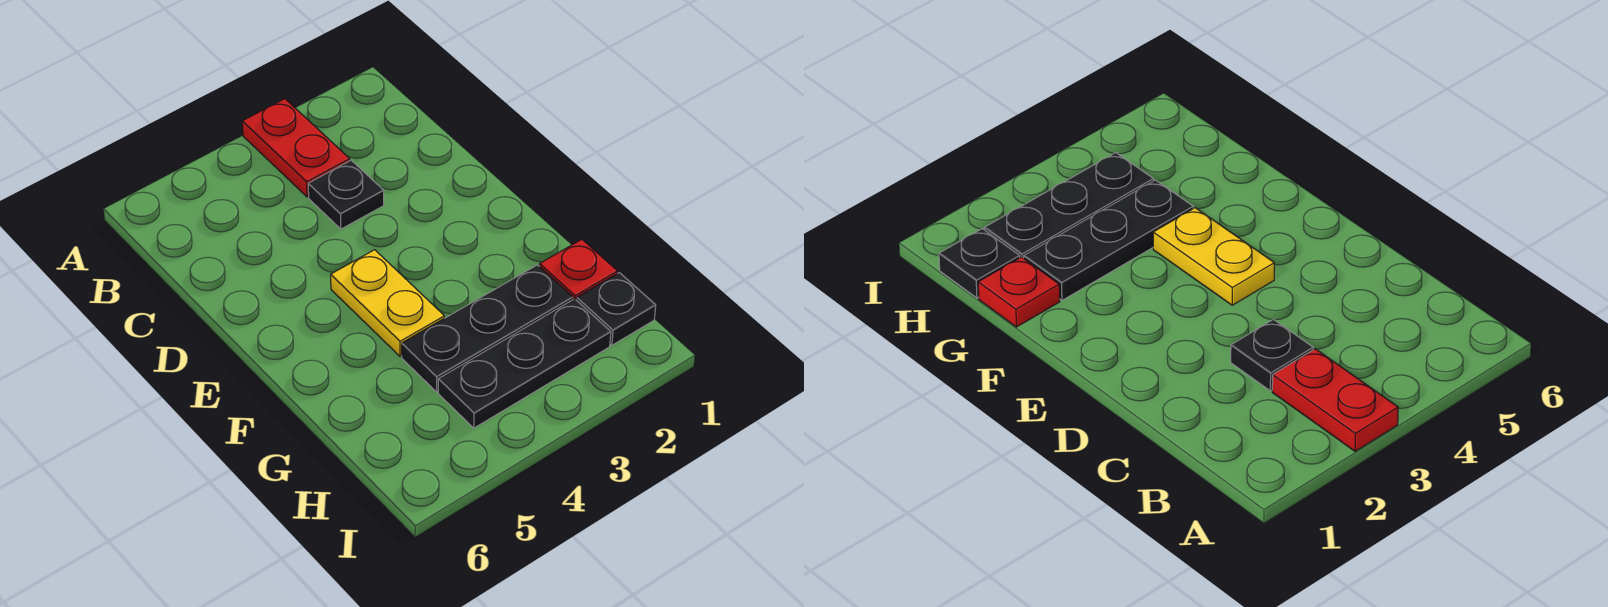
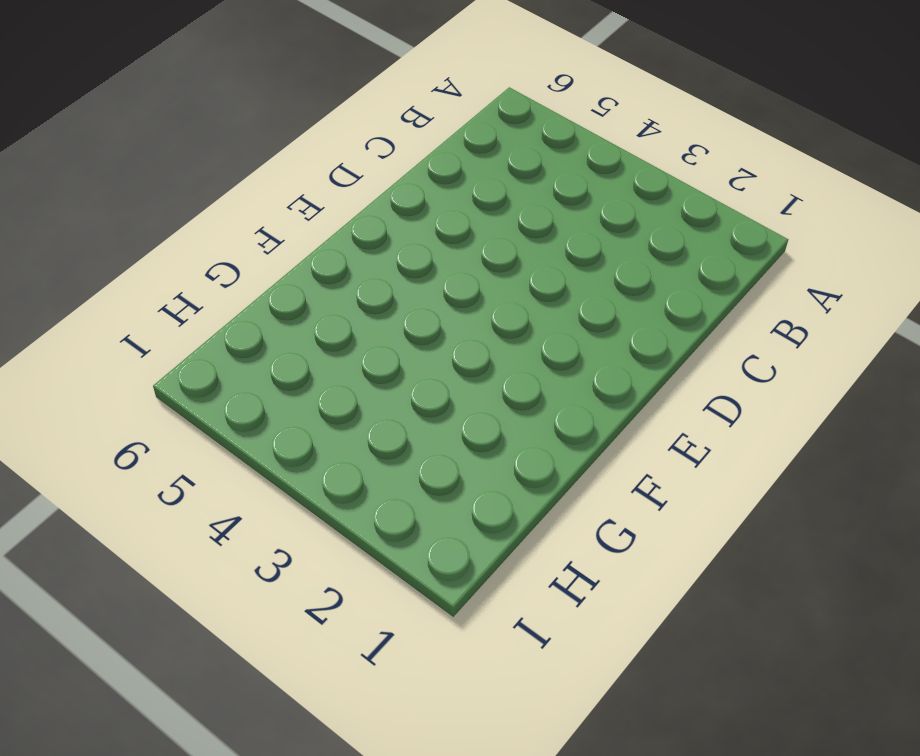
none -> red plate A3:B3 level 1
none -> black plate C3 level 1

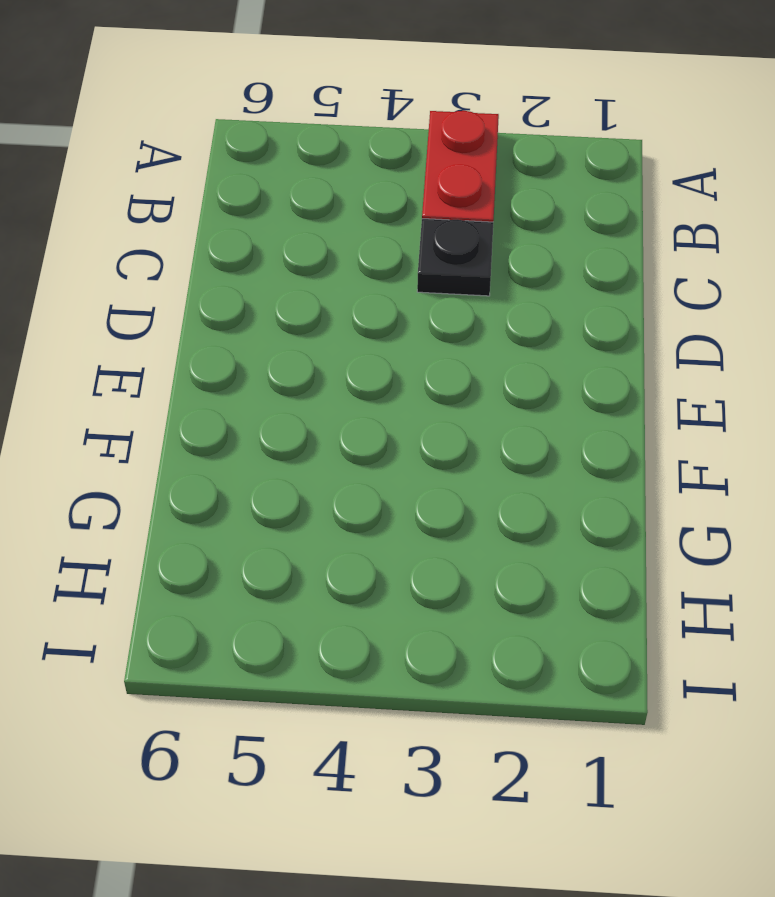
none -> yellow plate E4:F4 level 1
none -> red plate G1 level 1

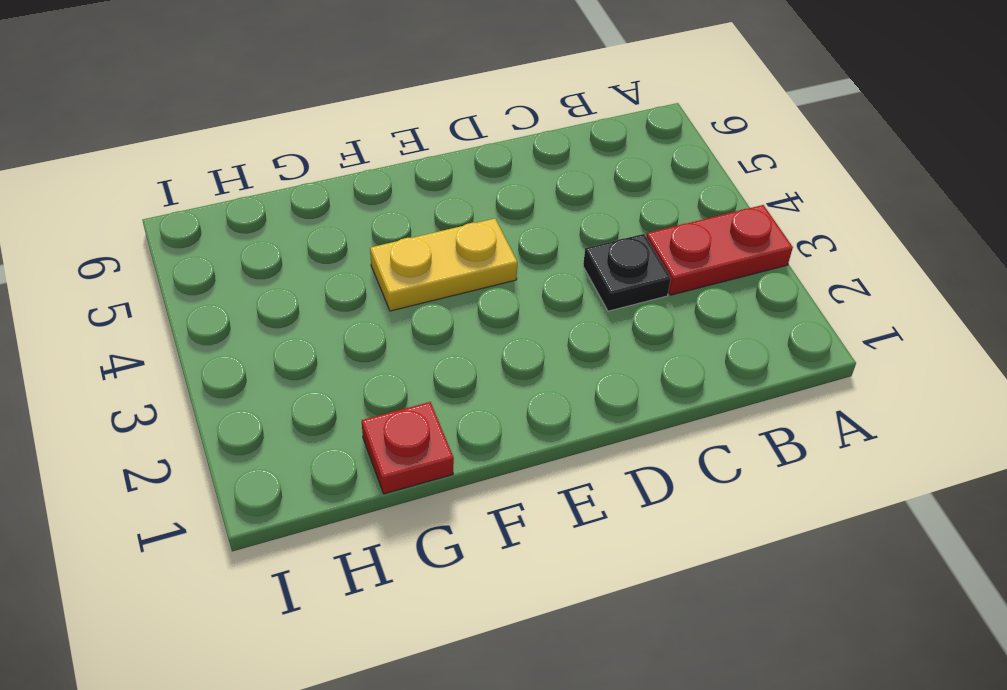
none -> black plate G2:G4 level 1
none -> black plate H1 level 1

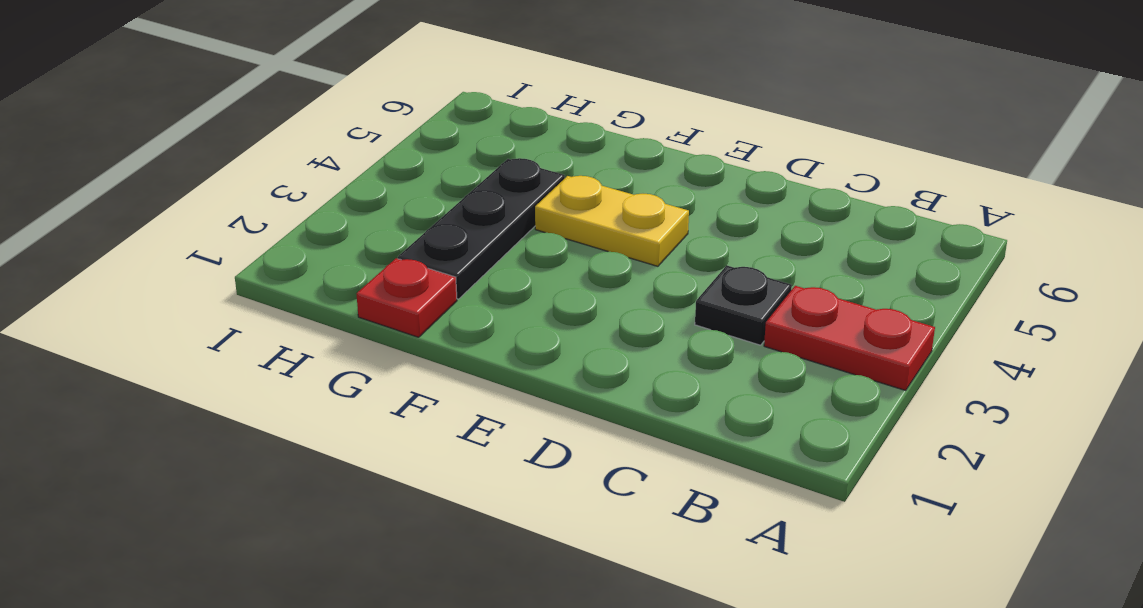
none -> black plate H1 level 1
none -> black plate H2:H4 level 1

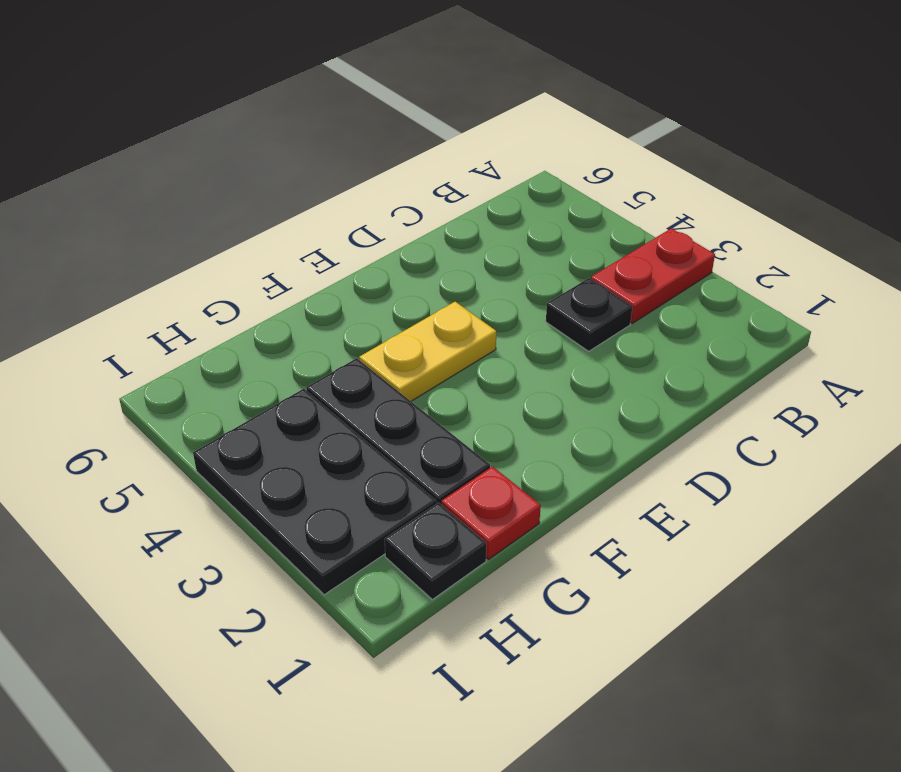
black plate H2:I4 level 1 -> black plate H2:H4 level 1

